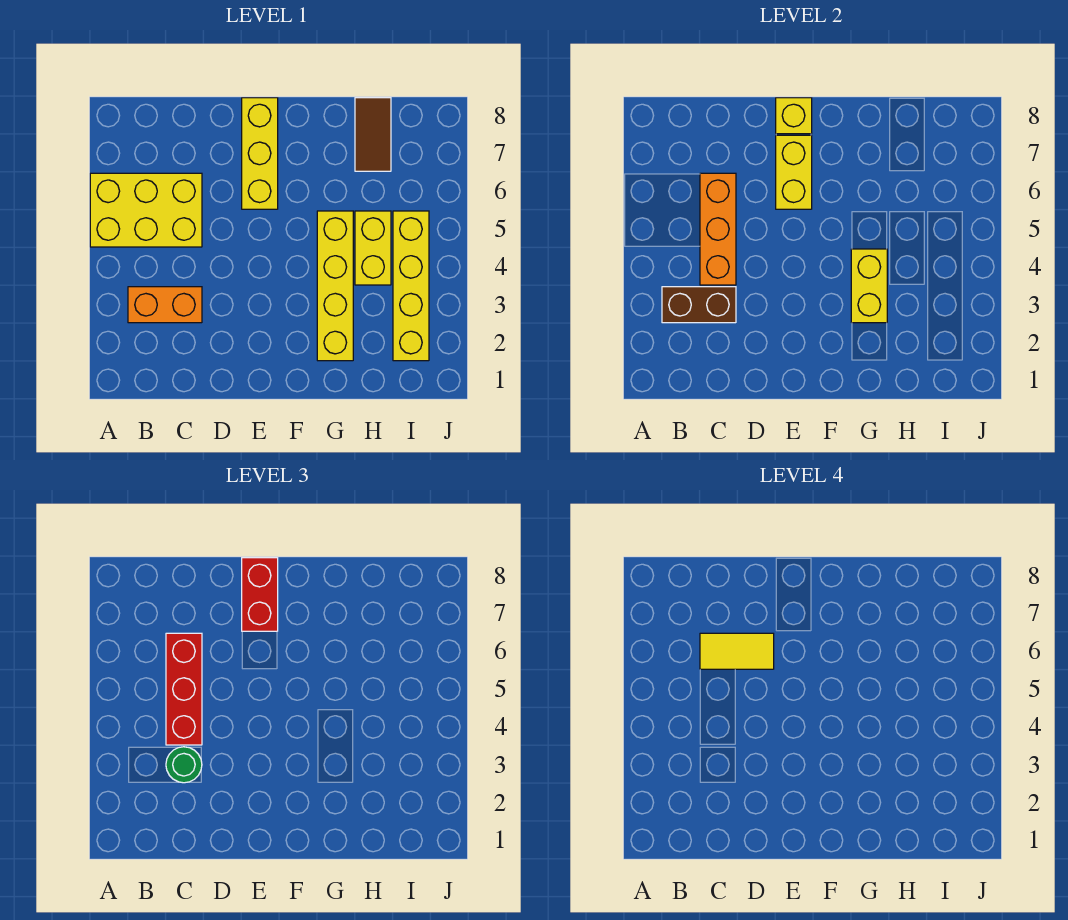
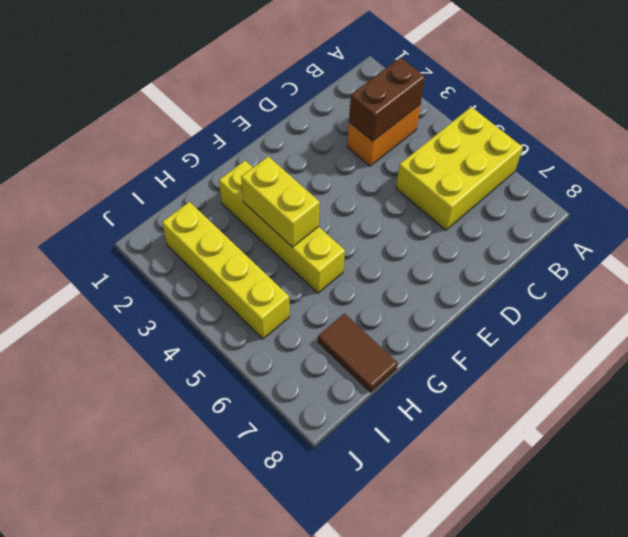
none -> yellow brick E6:E8 level 1
none -> yellow brick H4:H5 level 1
none -> orange brick C4:C6 level 2

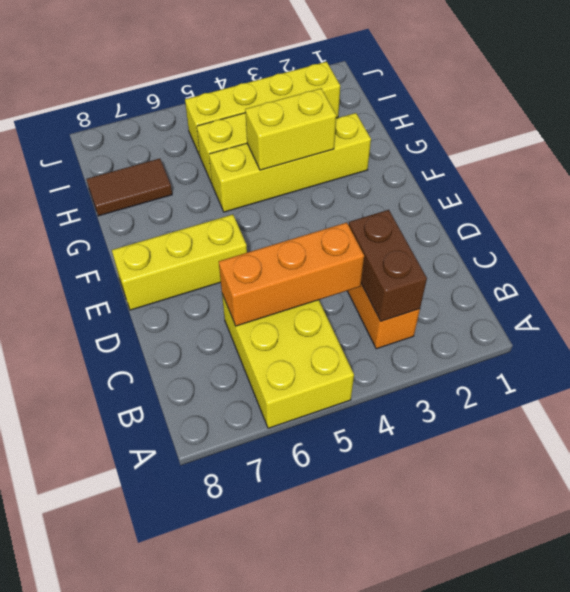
none -> yellow brick E6:E7 level 2
none -> yellow brick E8 level 2
none -> green round brick C3 level 3

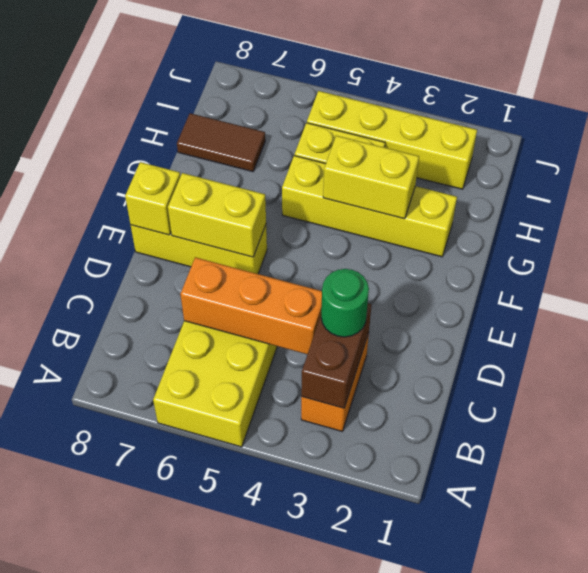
none -> red brick C4:C6 level 3
none -> red brick E7:E8 level 3
none -> yellow tile C6:D6 level 4

